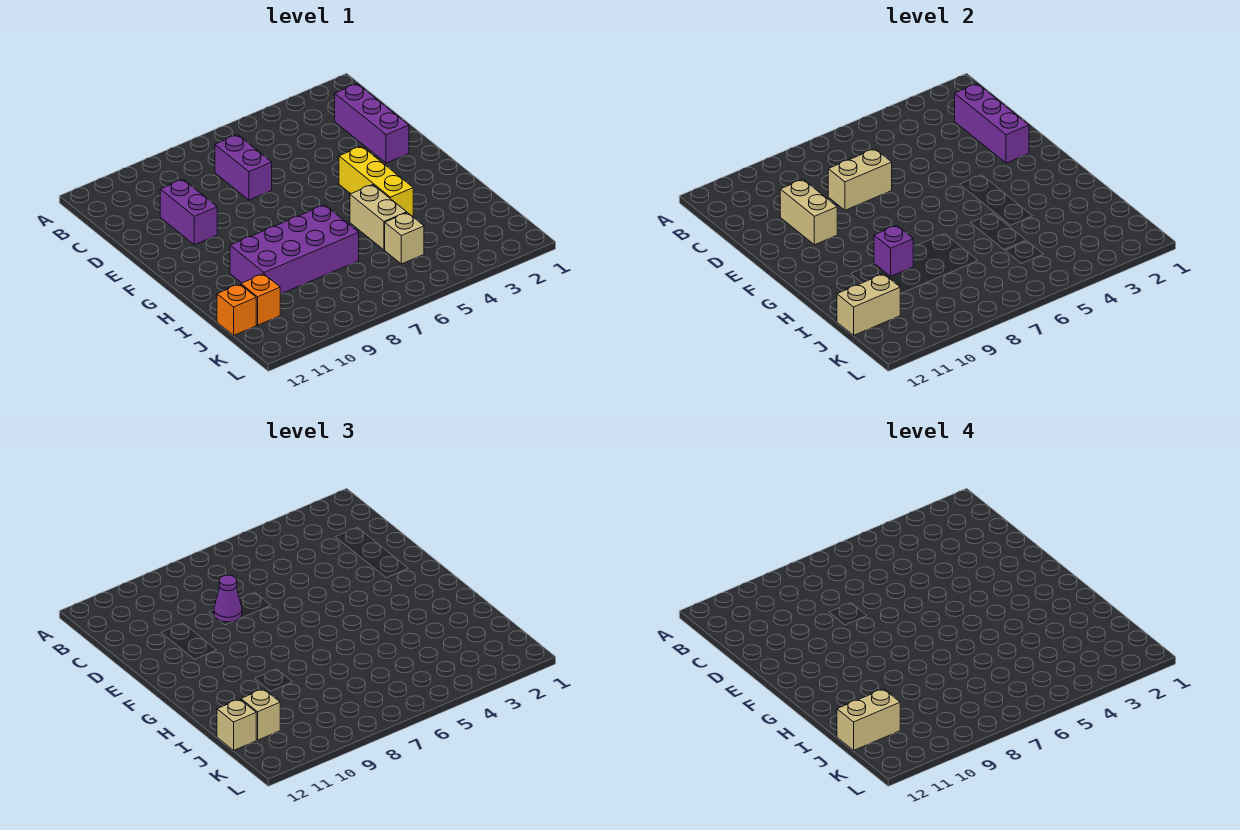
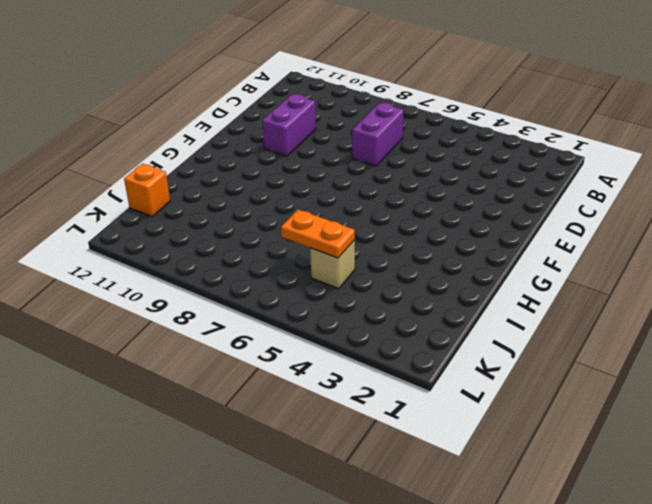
orange plate J5:J6 level 2 -> none
none -> purple brick C2:E2 level 1
none -> yellow brick F4:H4 level 1
none -> tan brick H5:I5 level 1

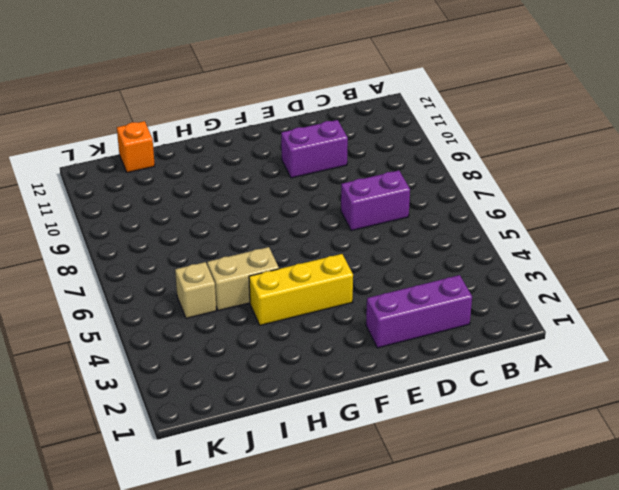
none -> purple brick H7:I10 level 1
none -> orange brick J11 level 1
none -> purple brick C2:E2 level 2

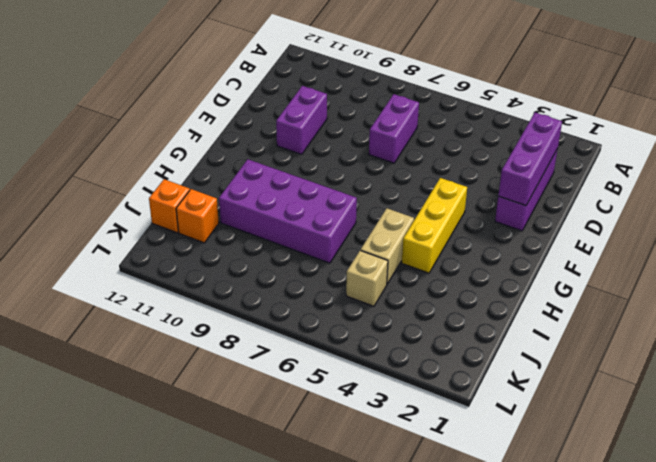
none -> tan brick D7:D8 level 2
none -> tan brick D10:E10 level 2
none -> purple brick H9 level 2

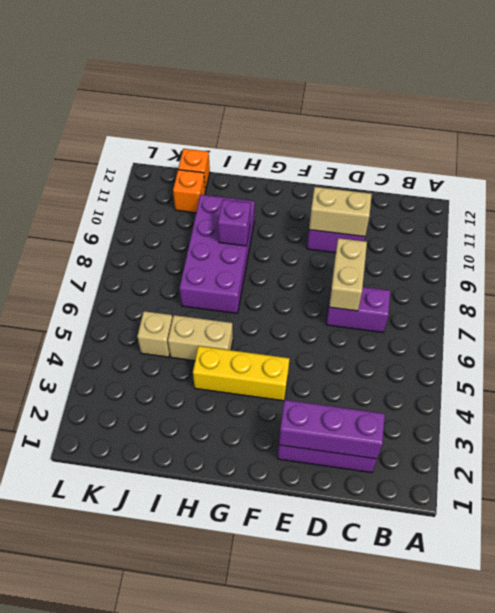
none -> tan brick J11:J12 level 2
none -> purple cone D8 level 3
none -> tan brick J11 level 3

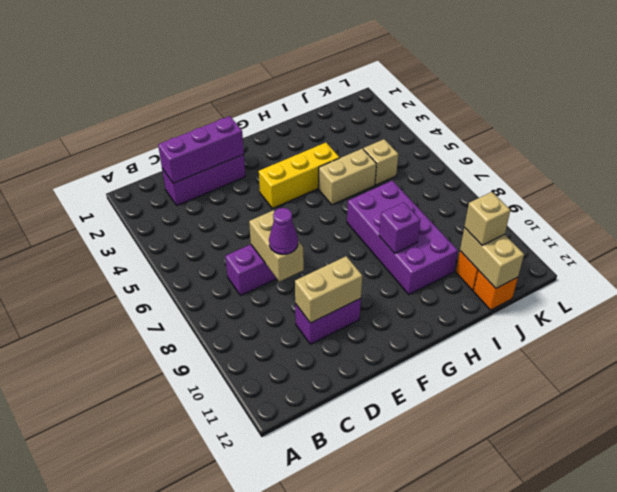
none -> tan brick J12 level 3
none -> tan brick J11:J12 level 4

